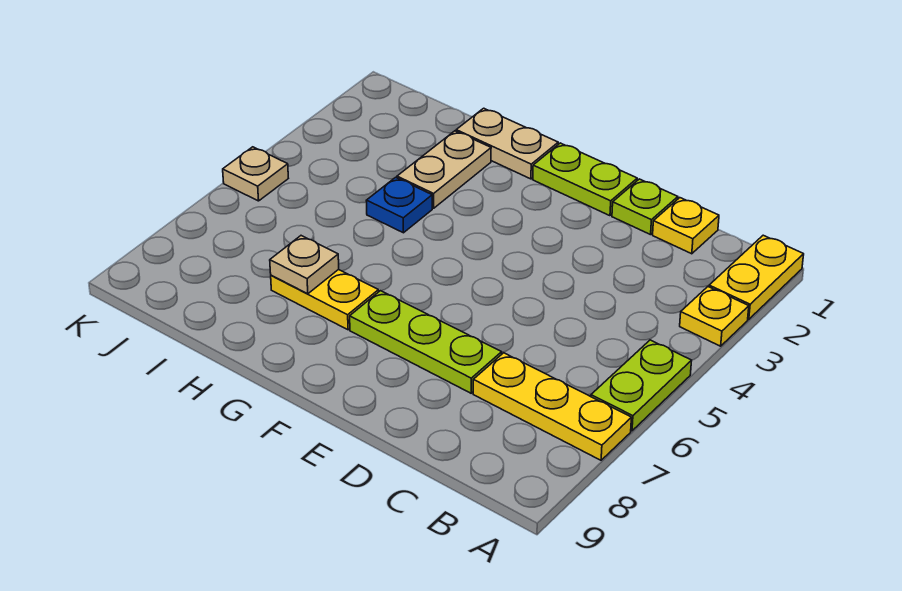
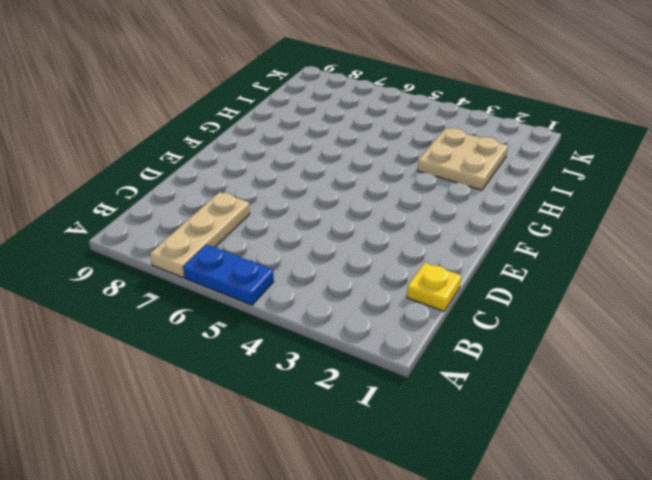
blue plate A5:A6 level 1 -> lime plate A5:A6 level 1
tan plate A7:C7 level 1 -> yellow plate A7:C7 level 1
tan plate H2:I3 level 1 -> tan plate H2:H3 level 1
none -> yellow plate A1:A2 level 1
none -> yellow plate A3 level 1
none -> lime plate D1 level 1

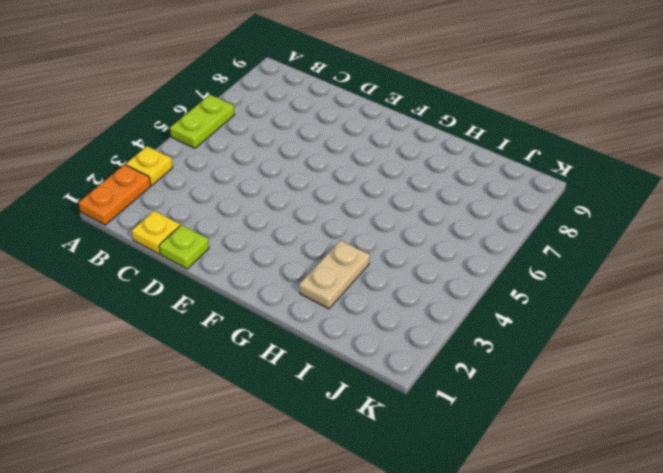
orange plate A1:A2 level 1 -> yellow plate A1:A2 level 1
none -> yellow plate A7:C7 level 1
none -> lime plate D7:F7 level 1
none -> lime plate E1:F1 level 1

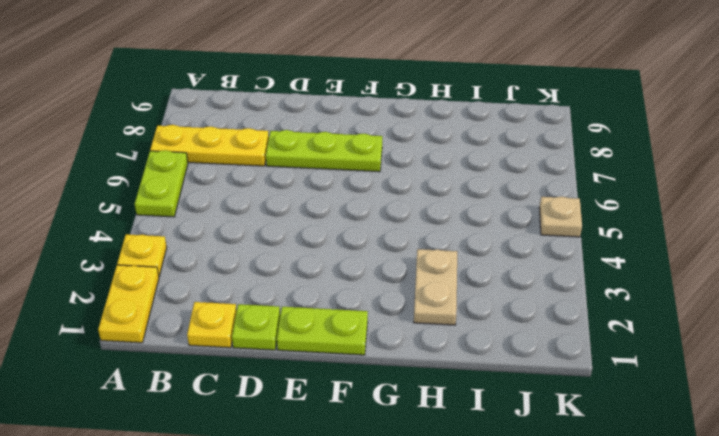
none -> tan plate G1:H1 level 1
none -> yellow plate G7:H7 level 1
none -> blue plate H4 level 1

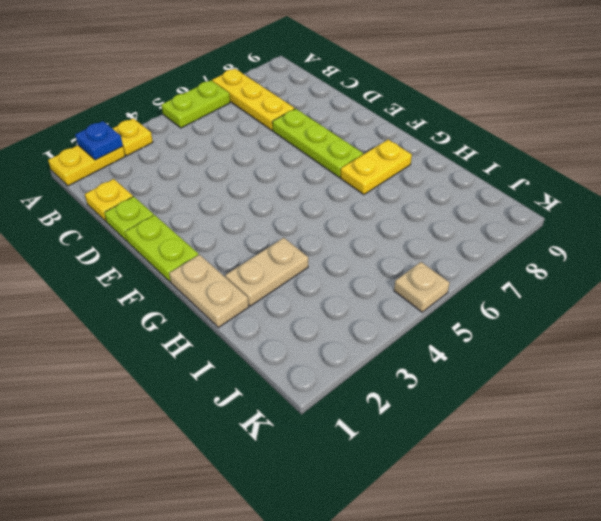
blue plate A2 level 2 -> blue plate H4 level 1
yellow plate G7:G8 level 1 -> yellow plate G7:H7 level 1
none -> tan plate H7 level 2

